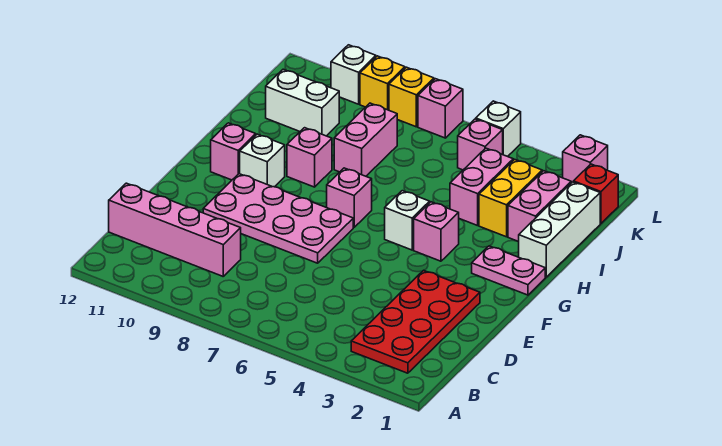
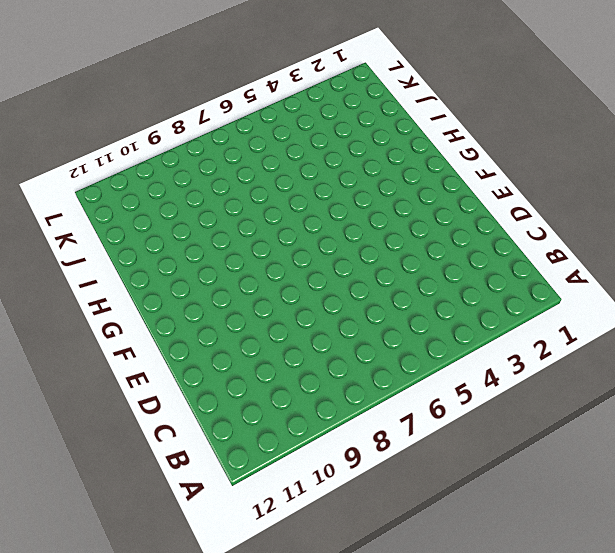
none -> red plate B2:E3 level 1
none -> pink brick C9:C12 level 1
none -> pink plate E7:F10 level 1

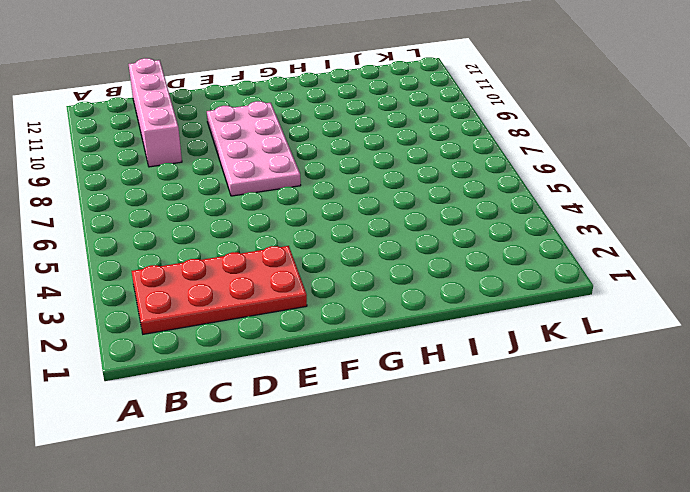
none -> pink plate G1:G2 level 1
none -> pink brick G4 level 1
none -> white brick G5 level 1

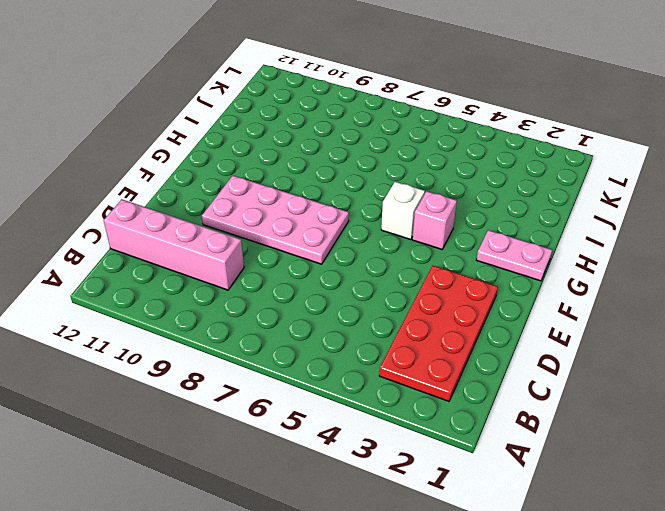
none -> pink brick G7 level 1
none -> white brick G10 level 1
none -> pink brick G11 level 1

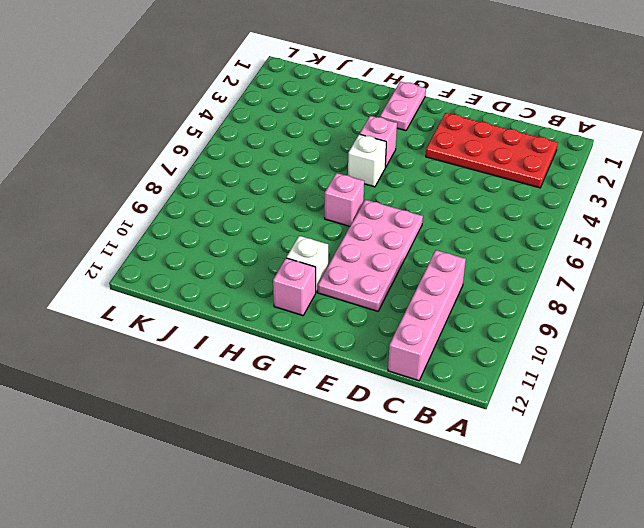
none -> white brick H1:J1 level 1
none -> pink brick H9 level 1
none -> pink brick I2:J2 level 1

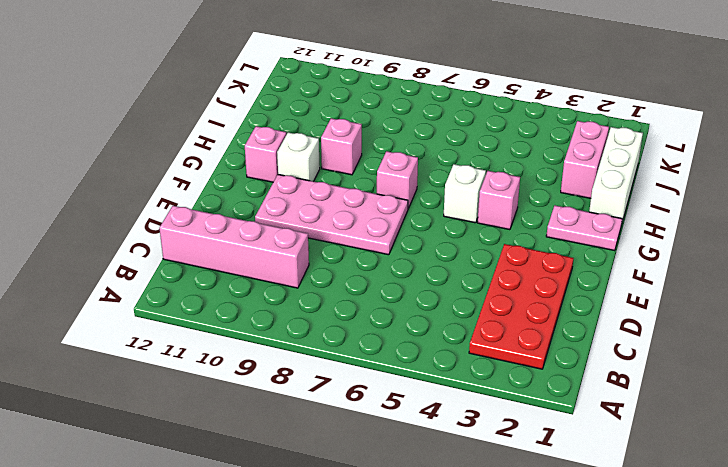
none -> yellow brick I3:J3 level 1
none -> pink brick I4:J4 level 1
none -> pink brick I8:J8 level 1

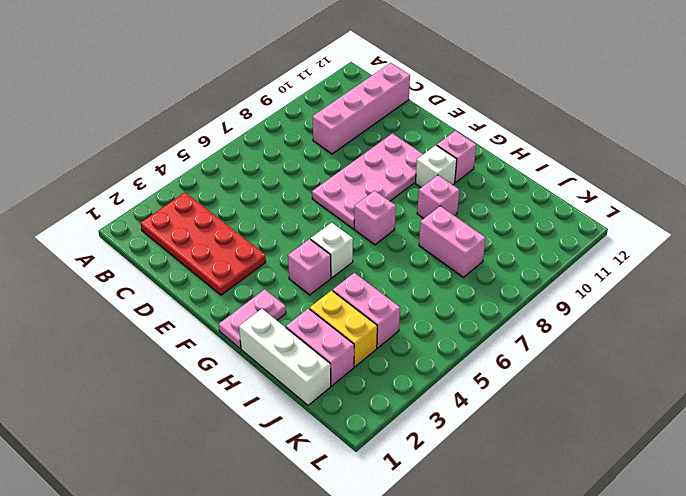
none -> white brick J10:J11 level 1
none -> red brick K1 level 1
none -> pink brick K5 level 1

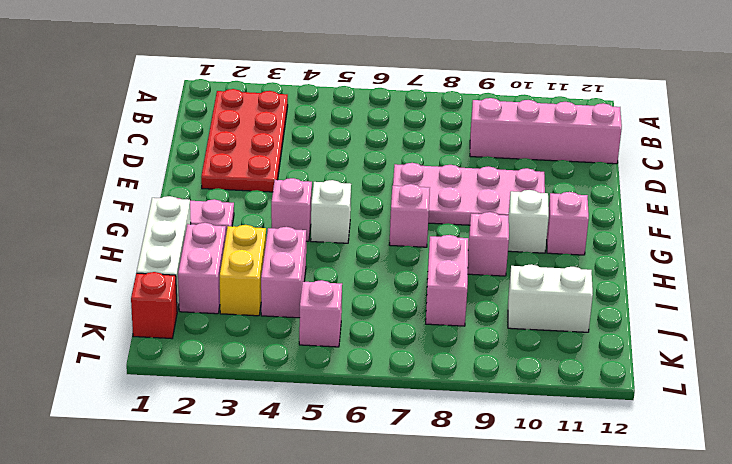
none -> pink brick L2 level 1
none -> white brick L5 level 1
none -> pink brick L7 level 1

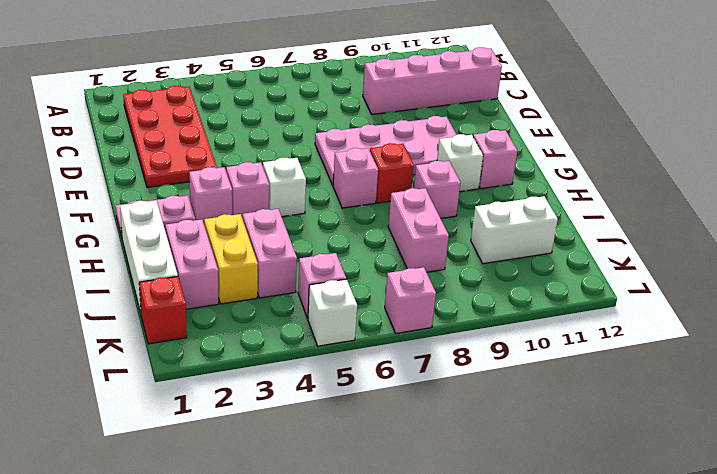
pink brick G3 level 1 -> pink brick L2 level 1
red brick G8 level 1 -> none
none -> yellow brick L8 level 1
none -> yellow brick L9 level 1
none -> white brick L10 level 1

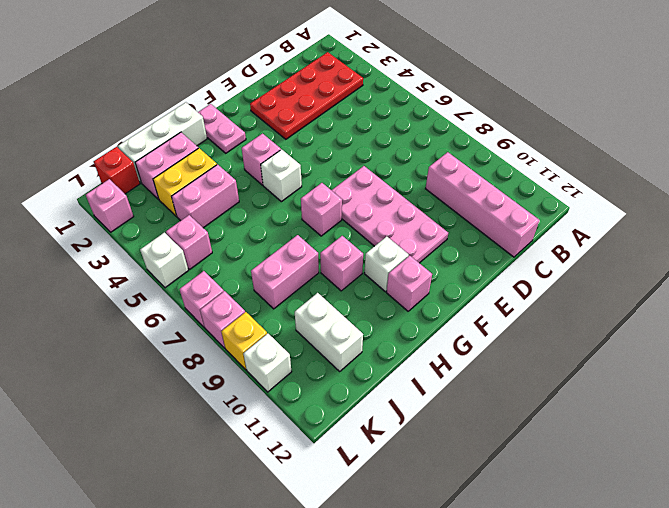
pink brick L8 level 1 -> yellow brick L8 level 1

